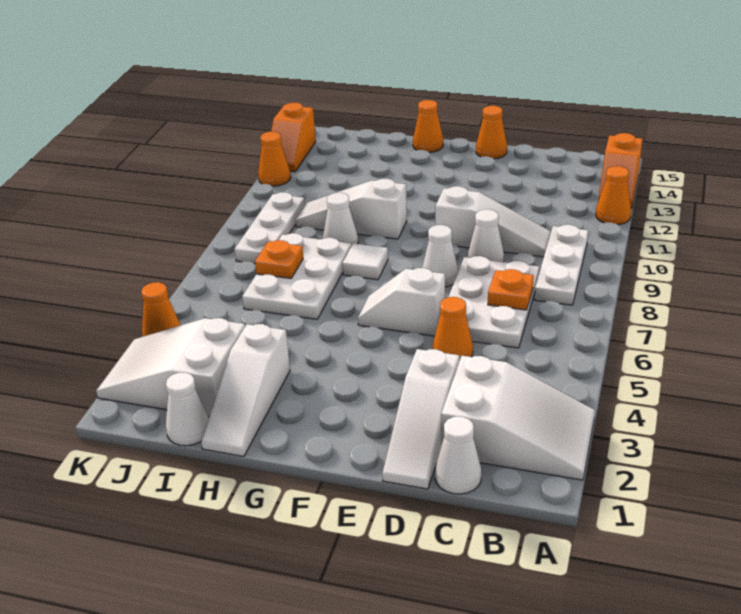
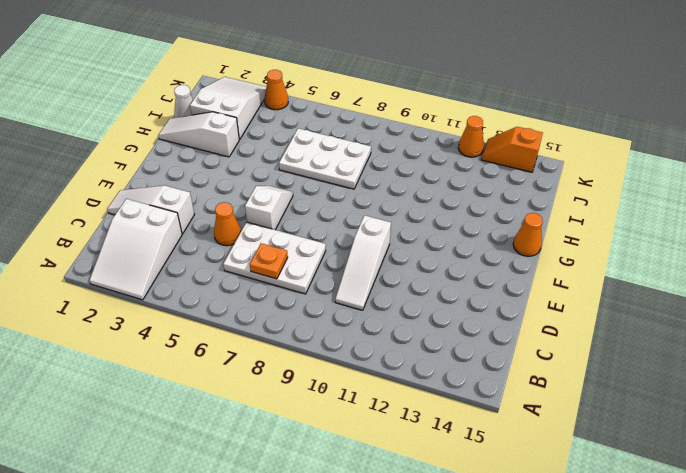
none -> orange cone A12 level 1
none -> orange slope A13:A14 level 1 top 14
none -> white plate B8:B10 level 1

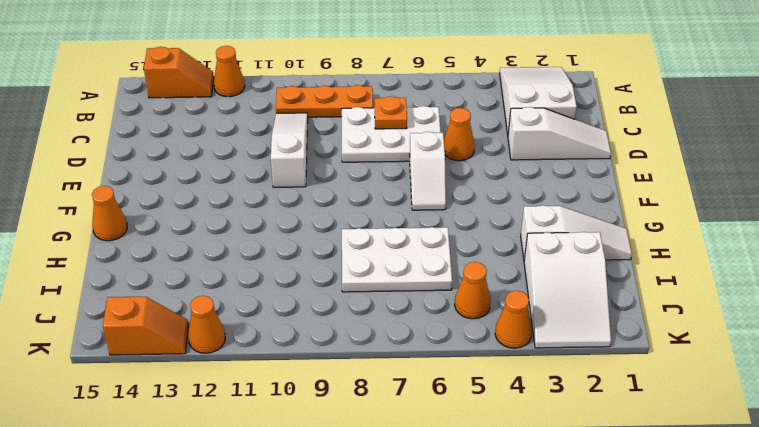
orange plate B8:B10 level 1 -> white plate B8:B10 level 1
orange cone J5 level 1 -> orange cone E15 level 1
none -> white cone C1 level 1
none -> white cone D9 level 1
none -> white cone E8 level 1

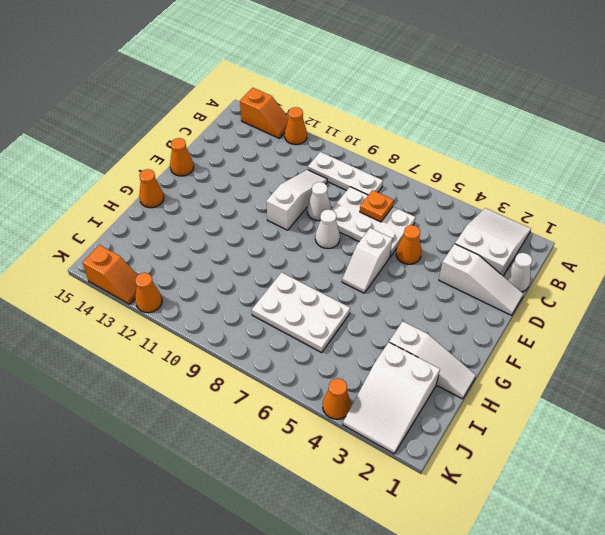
none -> white tile G8 level 1
none -> white slope G10:I10 level 1 top G
none -> white cone H9 level 1

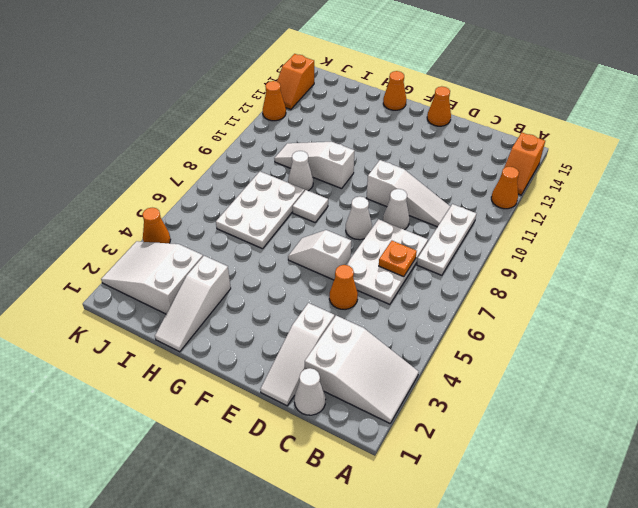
none -> white cone I1 level 1
none -> white plate J8:J10 level 1
none -> orange plate I7 level 2

